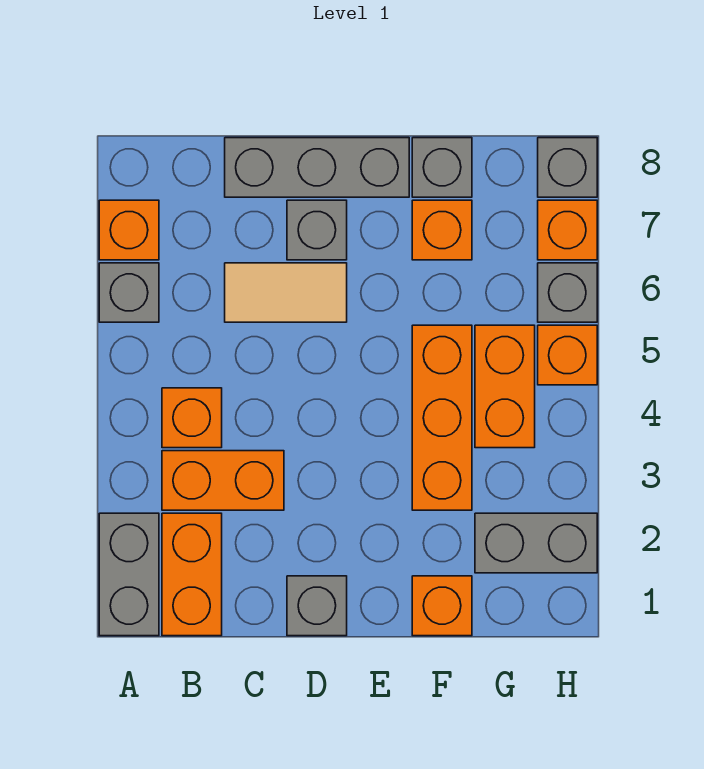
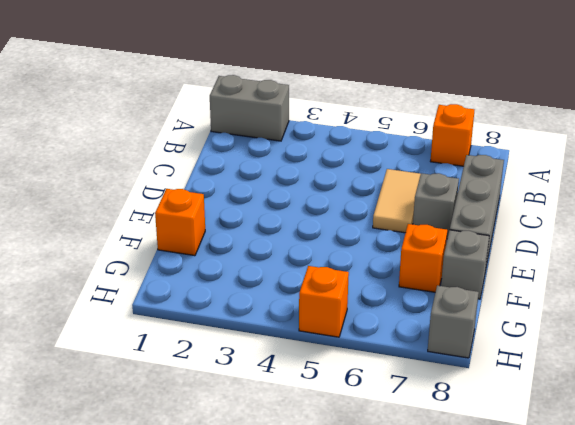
none -> grey brick A6 level 1
none -> orange brick B1:B2 level 1
none -> orange brick B3:C3 level 1

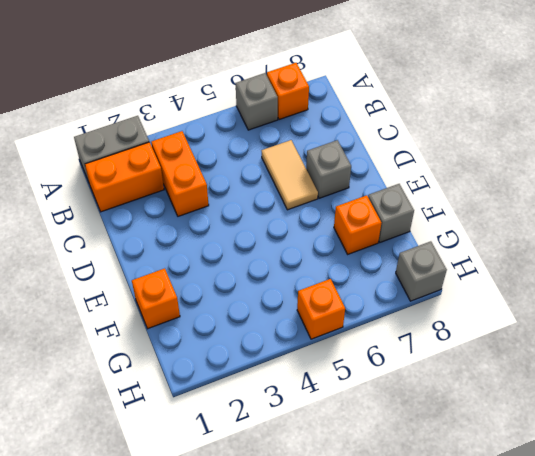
none -> orange brick B4 level 1
none -> grey brick C8:E8 level 1
none -> grey brick D1 level 1

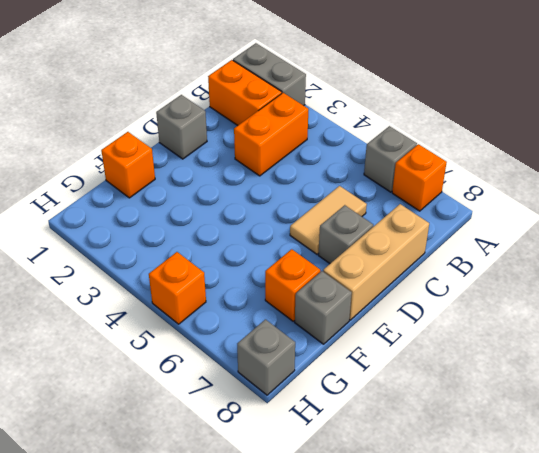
tan brick C8:E8 level 1 -> grey brick C8:E8 level 1
none -> orange brick B4 level 1
none -> orange brick F3:F5 level 1
none -> grey brick G2:H2 level 1

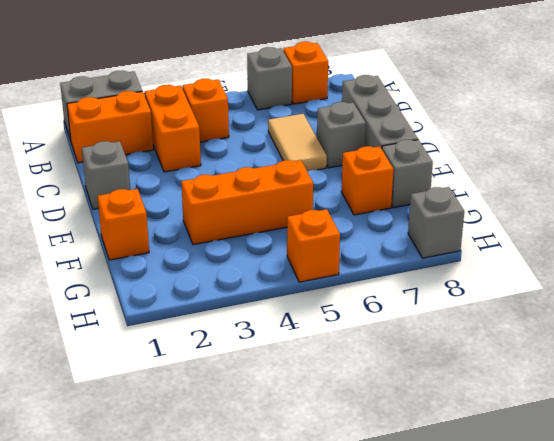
none -> grey brick G2:H2 level 1
none -> orange brick G4:G5 level 1
none -> grey brick H6 level 1

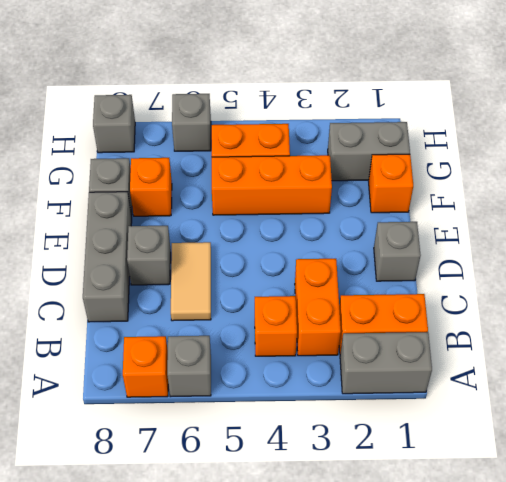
grey brick G1:G2 level 1 -> grey brick G2:H2 level 1
none -> orange brick H5 level 1
none -> orange brick H7 level 1

